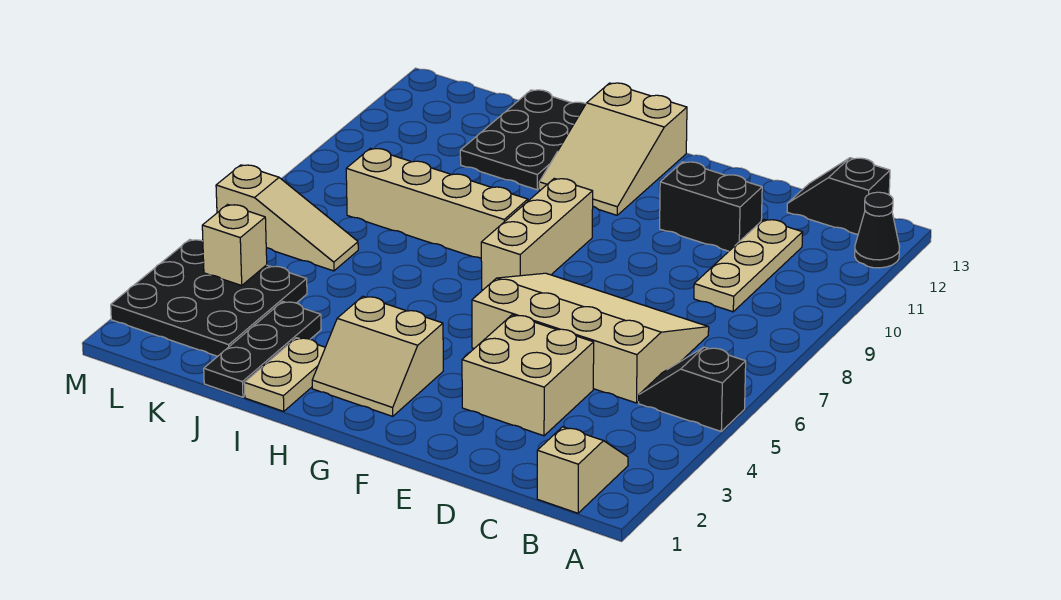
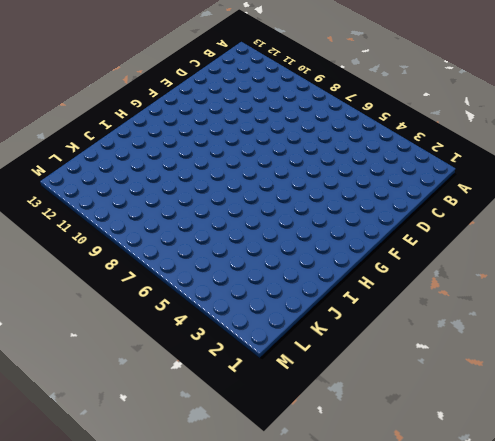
none -> black slope A5:B5 level 1 top A
none -> black cone A12 level 1
none -> tan slope B1:B2 level 1 top 1

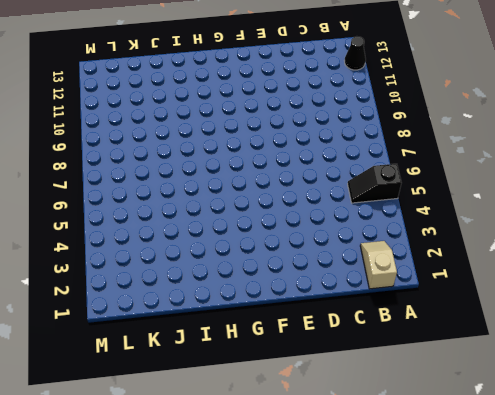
none -> black slope B13:C13 level 1 top B
none -> tan slope C5:F7 level 1 top 5
none -> tan plate C9:C11 level 1

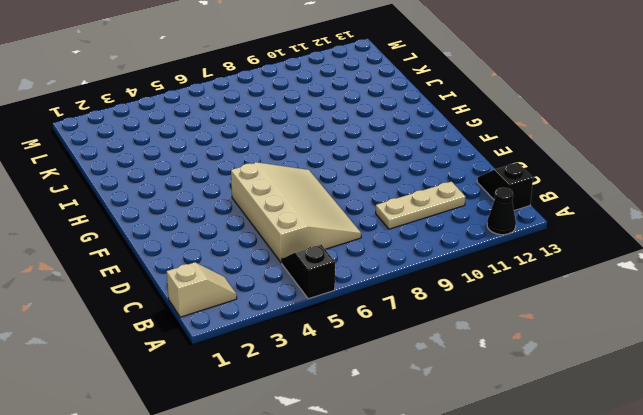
none -> tan brick D3:E4 level 1
none -> black brick D11:E11 level 1
none -> tan slope G2:H3 level 1 top 3

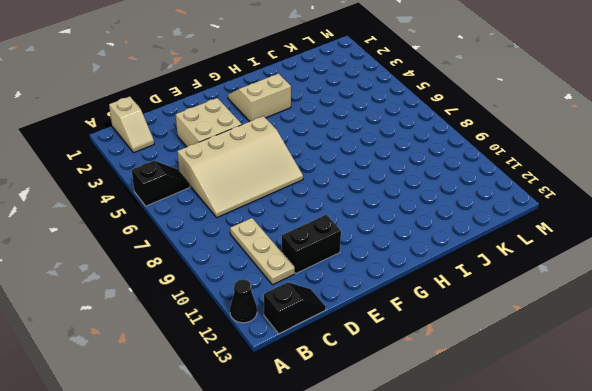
none -> tan brick G7:G9 level 1
none -> tan slope G11:H13 level 1 top 13
none -> tan brick H8:K8 level 1

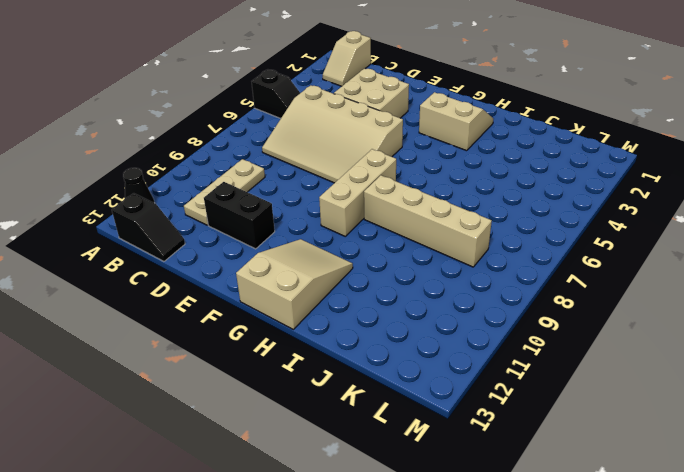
none -> tan plate I1:I2 level 1
none -> black plate I11:J13 level 1
none -> black plate J1:J3 level 1

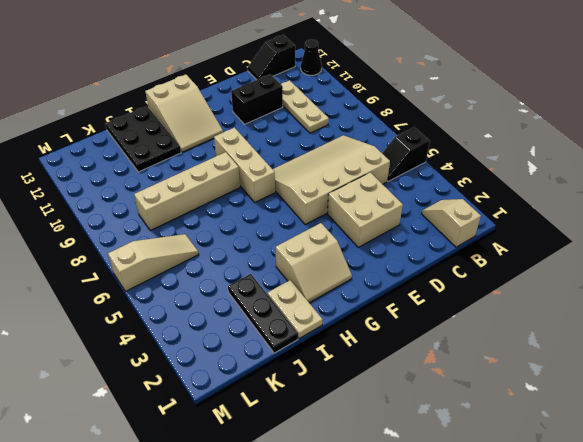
none -> black plate K2:M4 level 1
none -> tan brick L4 level 2

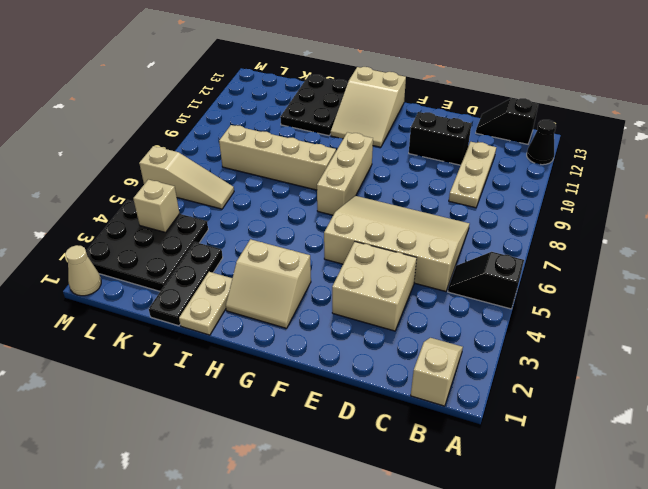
tan cone M1 level 1 -> none

